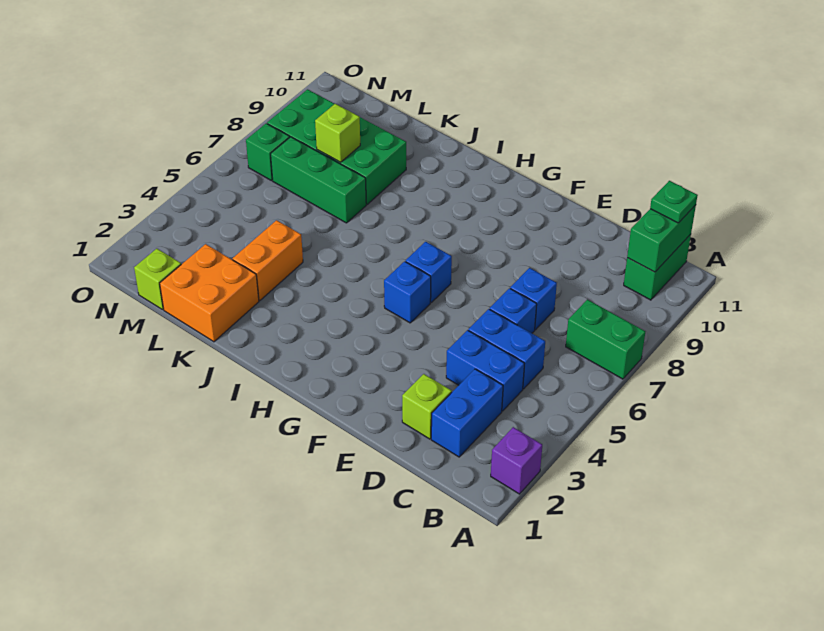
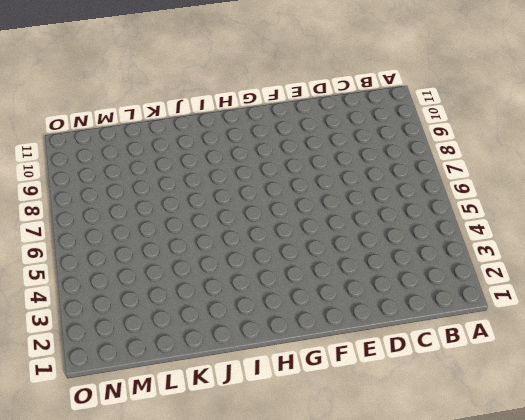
none -> purple brick A2 level 1
none -> green brick A7:B7 level 1
none -> green brick B10:B11 level 1

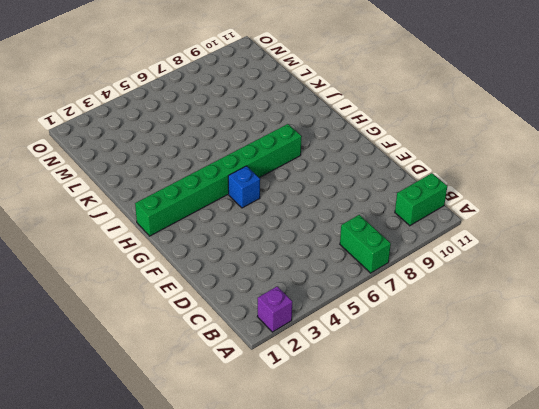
green brick H1:H8 level 1 -> none
none -> blue brick C2:C3 level 1
none -> blue brick C4:D4 level 1
none -> blue brick C5:D5 level 1

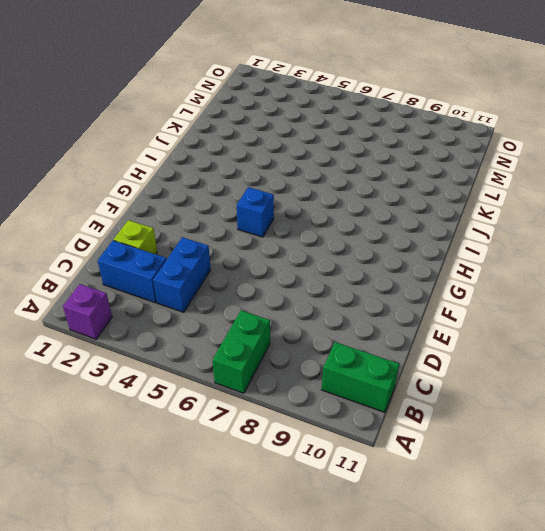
none -> blue brick C5:D5 level 1
none -> blue brick D6 level 1
none -> blue brick D7 level 1

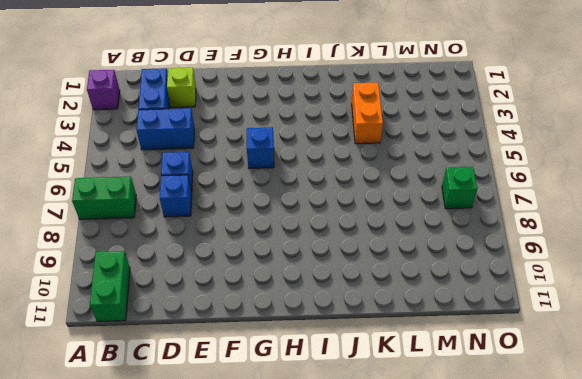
none -> blue brick C5:D5 level 1
none -> blue brick G6 level 1
none -> orange brick K1:L2 level 1

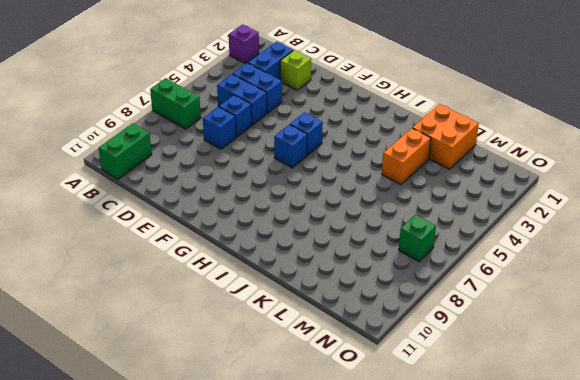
none -> green brick K7:M7 level 1
none -> green brick K8:N9 level 1
none -> lime brick M1 level 1

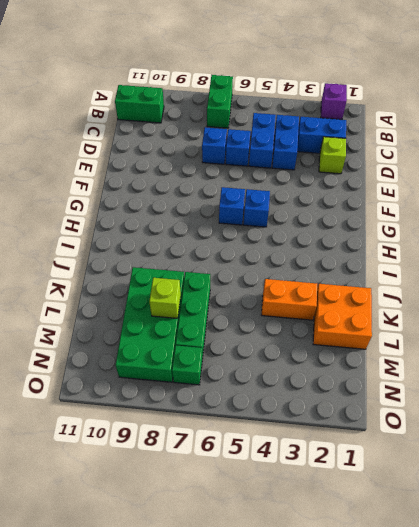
none -> lime brick M1 level 1
none -> green brick B10:B11 level 2
none -> green plate B11 level 3

